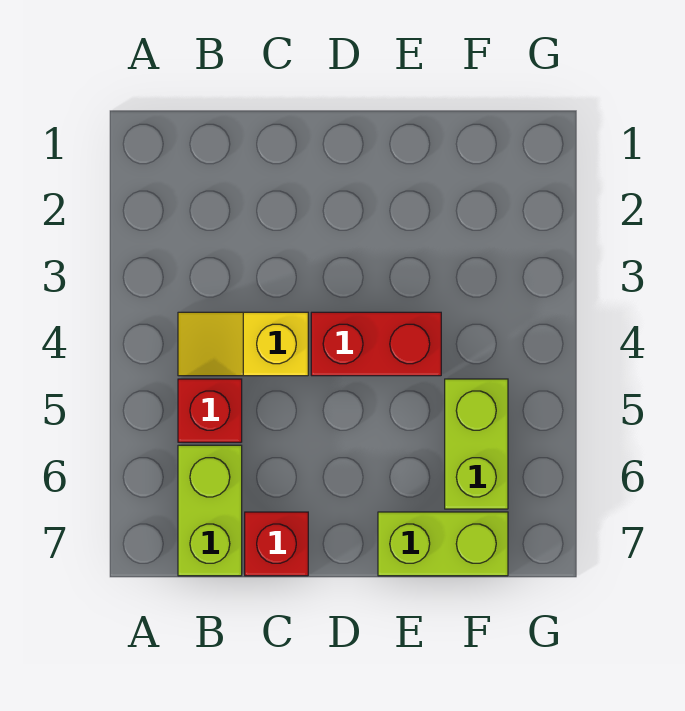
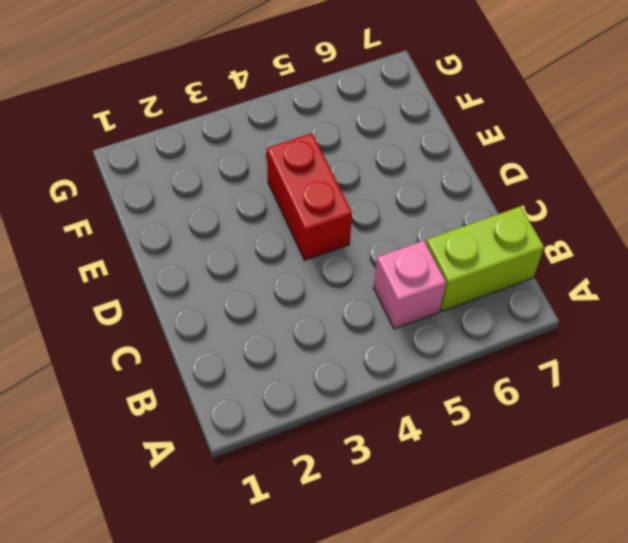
pink brick B5 level 1 -> red brick B5 level 1
none -> yellow slope B4:C4 level 1 top C
none -> red brick C7 level 1

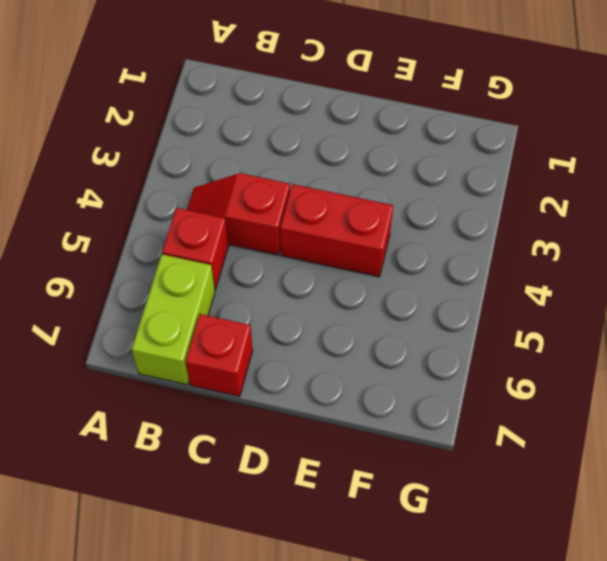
red slope B4:C4 level 1 top C -> yellow slope B4:C4 level 1 top C
none -> lime brick E7:F7 level 1
none -> lime brick F5:F6 level 1

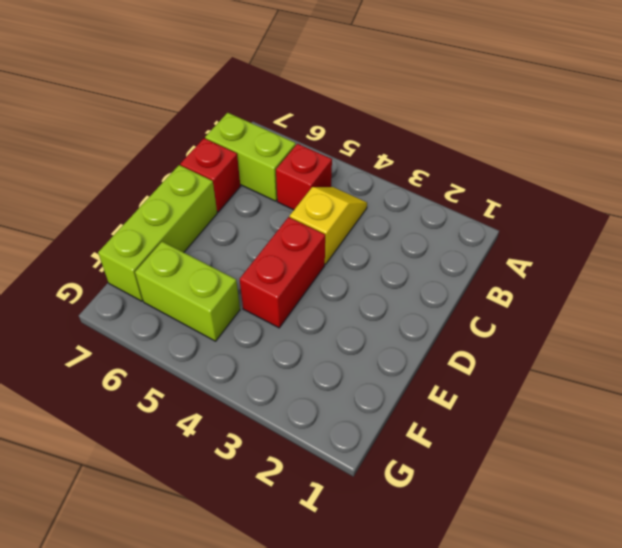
lime brick D7:F7 level 1 -> lime brick E7:F7 level 1

